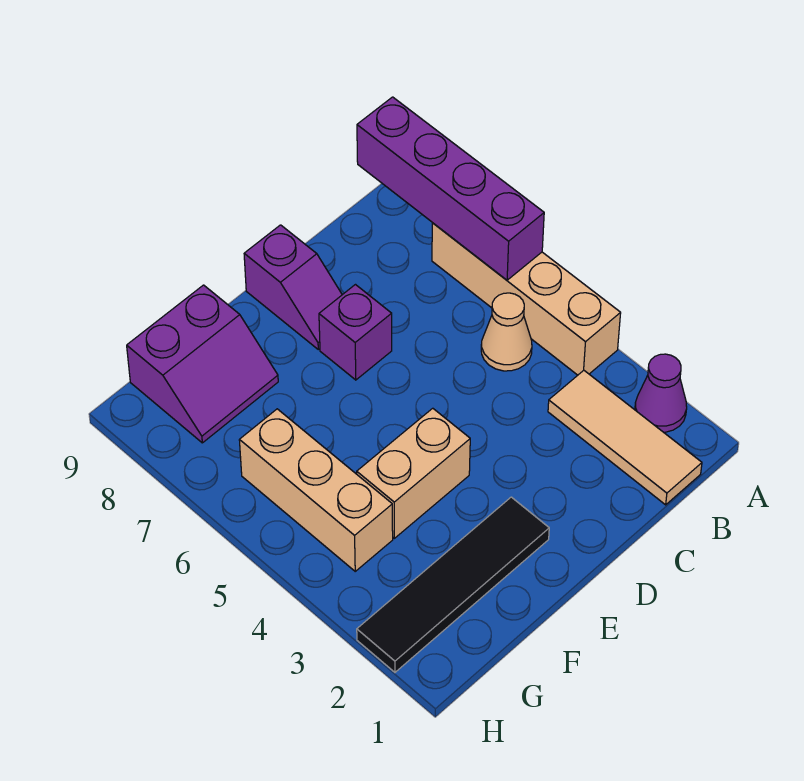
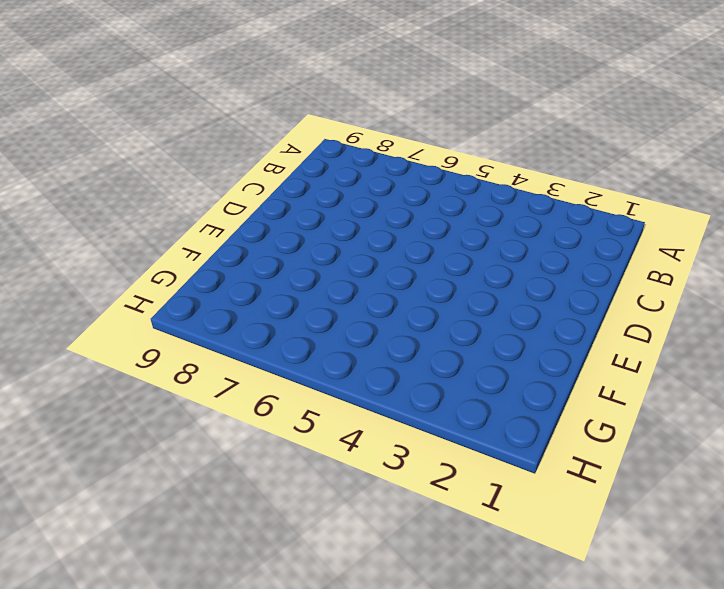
none -> purple cone A2 level 1
none -> tan brick A4:A7 level 1

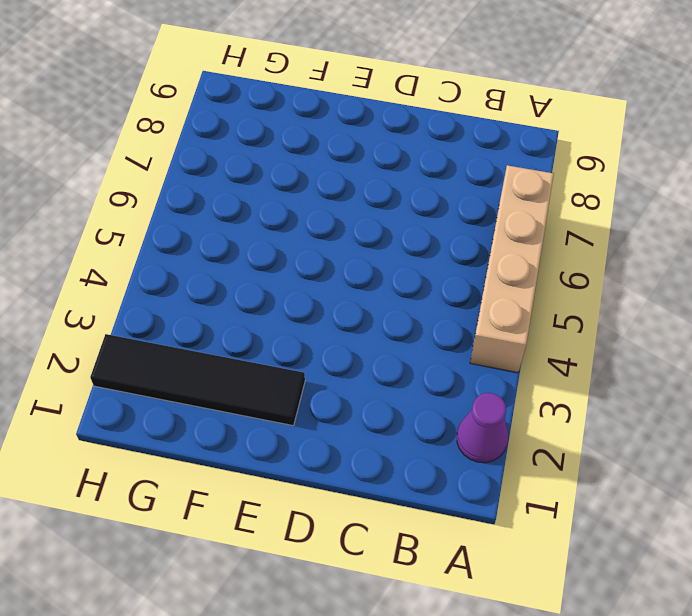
none -> tan tile B1:B3 level 1
none -> tan cone B5 level 1

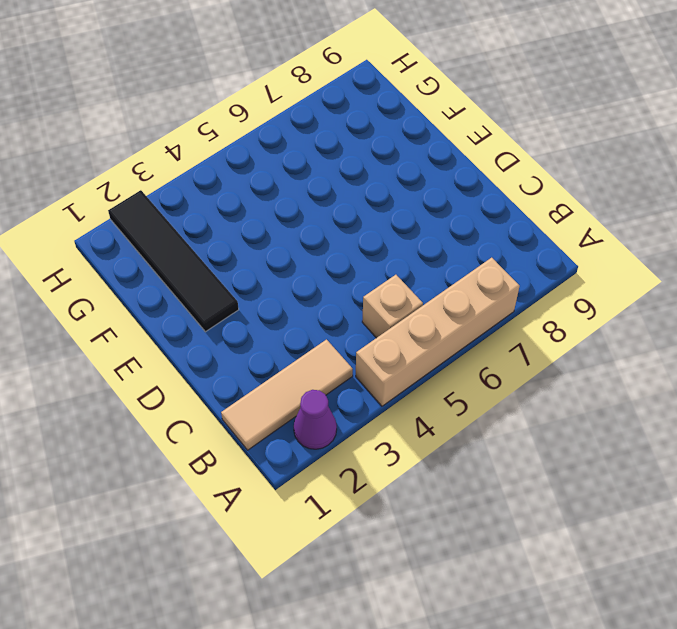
tan brick B5 level 1 -> tan cone B5 level 1
none -> purple brick D7 level 1
none -> purple slope D8:D9 level 1 top 9

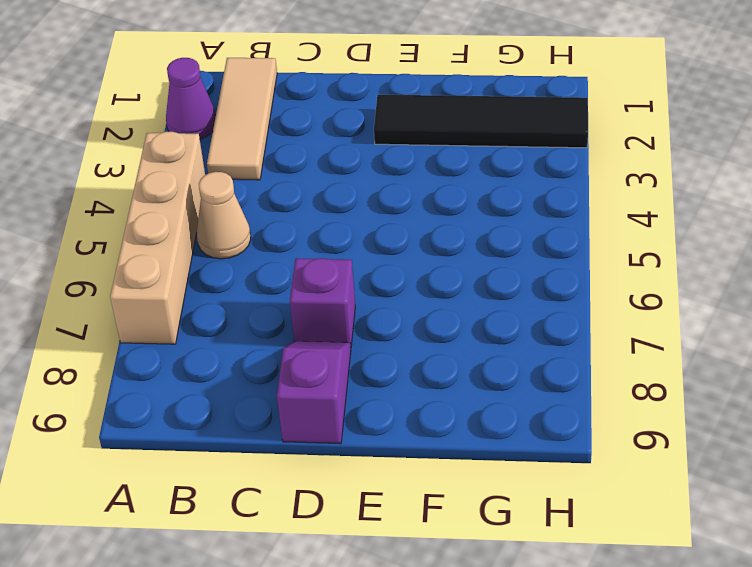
none -> tan brick E4:F4 level 1
none -> purple slope F8:G9 level 1 top 9

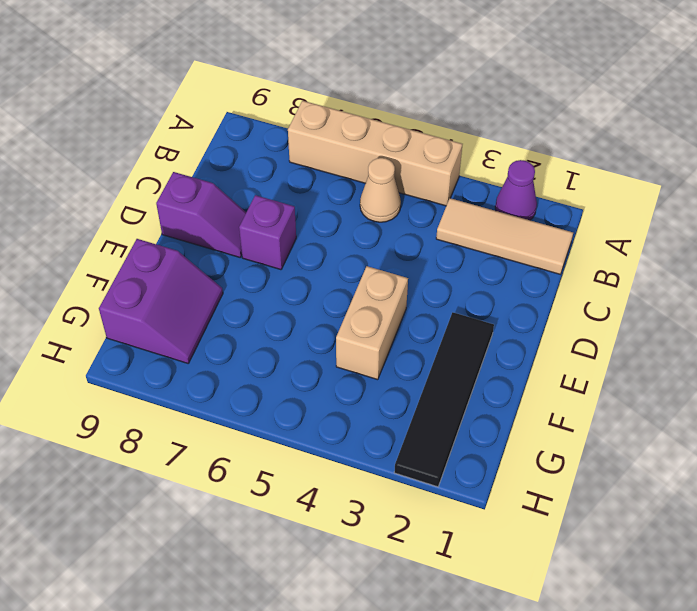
none -> tan brick G4:G6 level 1
none -> purple brick A6:A9 level 2

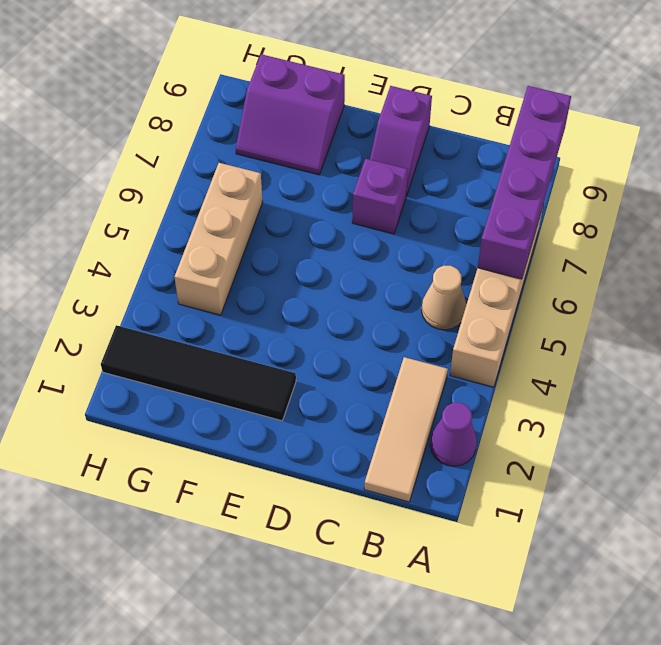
none -> tan brick E4:F4 level 1

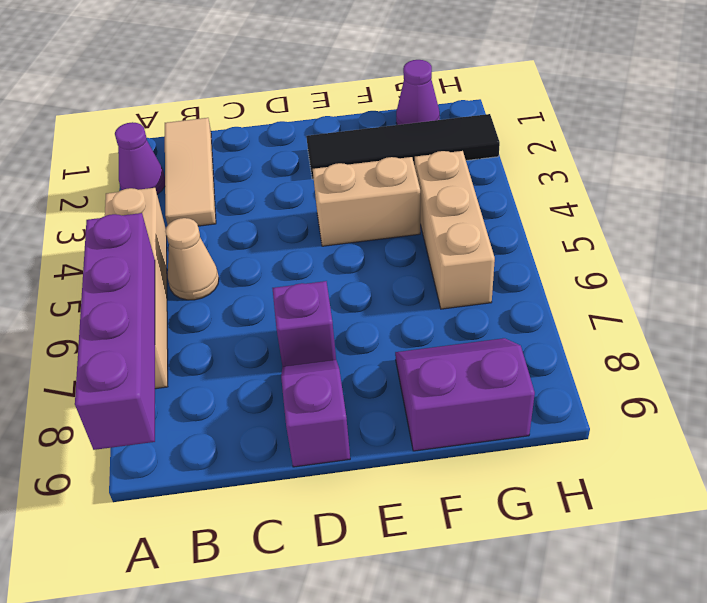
purple cone G1 level 1 -> none

